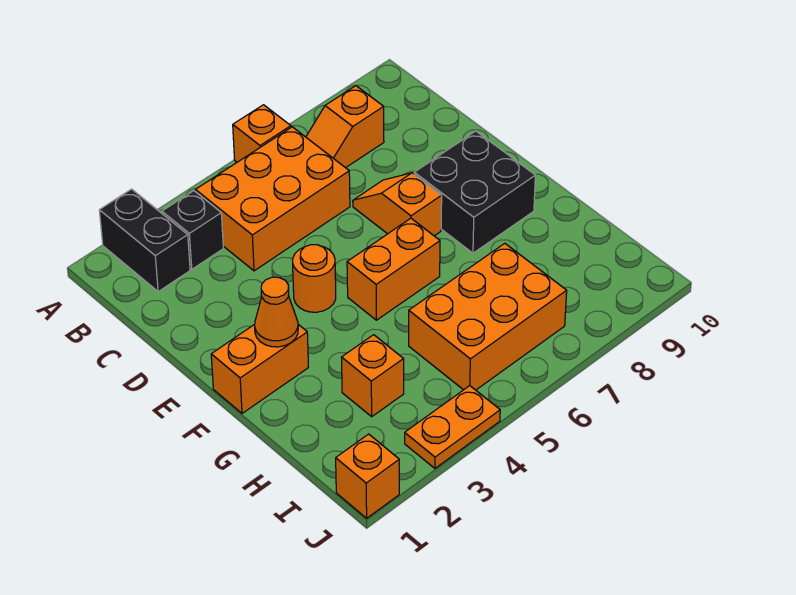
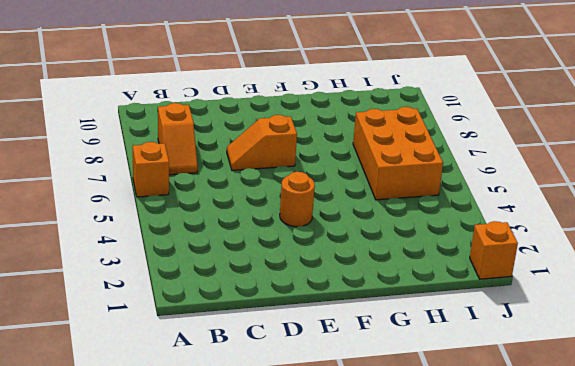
none -> black brick A2:B2 level 1
none -> black brick B3 level 1
none -> orange brick B4:C6 level 1

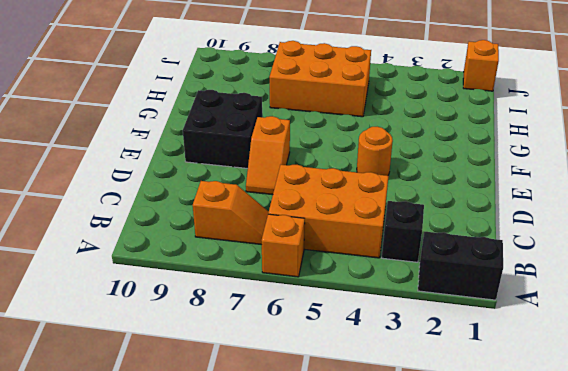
black brick A1:A2 level 1 -> black brick A2:B2 level 1
none -> orange brick F1:F2 level 1
none -> orange brick F5:F6 level 1
none -> orange brick H3 level 1

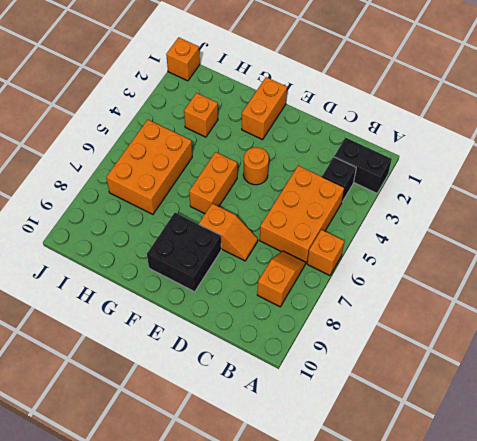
none -> orange plate J3:J4 level 1
none -> orange cone F2 level 2

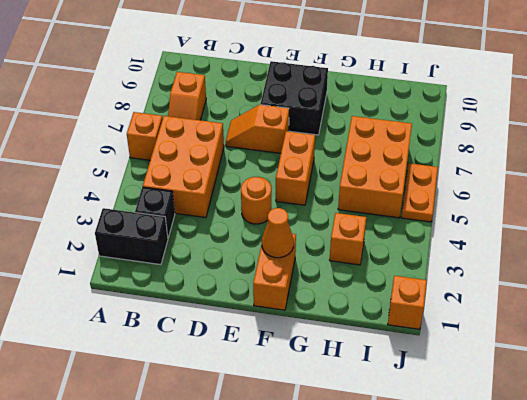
orange plate J5:J6 level 1 -> orange plate J3:J4 level 1

